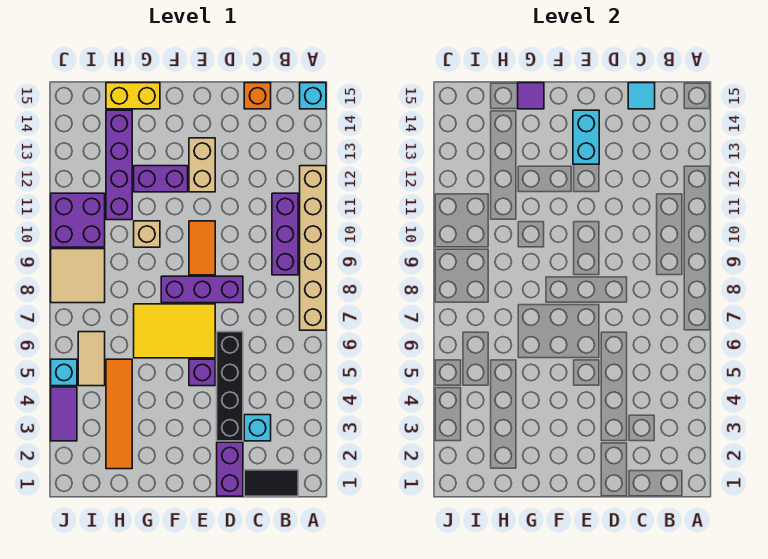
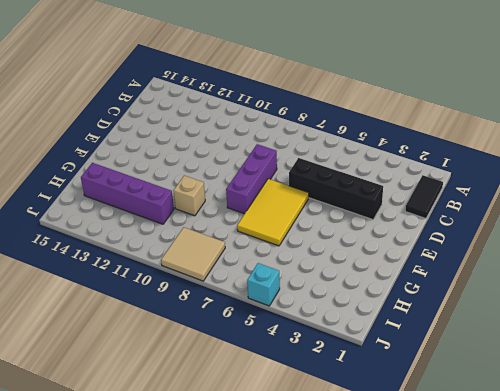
none -> tan brick A7:A12 level 1
none -> cyan brick A15 level 1
none -> purple brick B9:B11 level 1

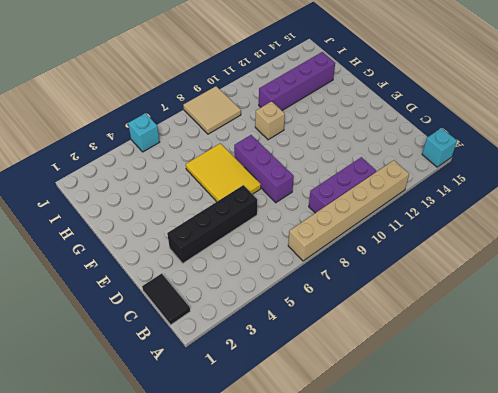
none -> cyan brick C3 level 1
none -> orange brick C15 level 1
none -> purple brick D1:D2 level 1

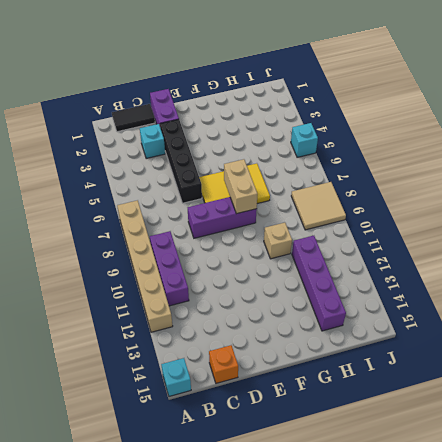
tan brick F7:F8 level 2 -> tan brick E12:E13 level 1
none -> purple brick E5 level 1
none -> orange tile E9:E10 level 1
none -> purple brick F12:G12 level 1

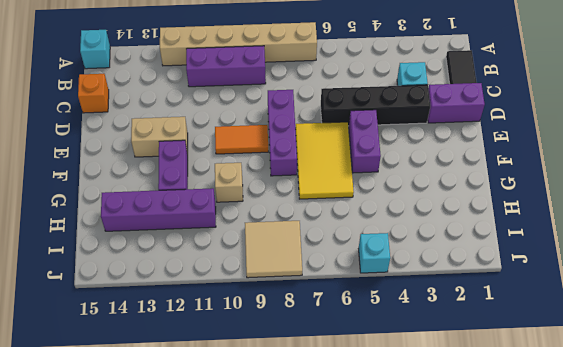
purple brick E5:F5 level 1 -> purple brick E5 level 1
none -> yellow brick G15:H15 level 1
none -> orange tile H2:H5 level 1
none -> tan tile I5:I6 level 1

